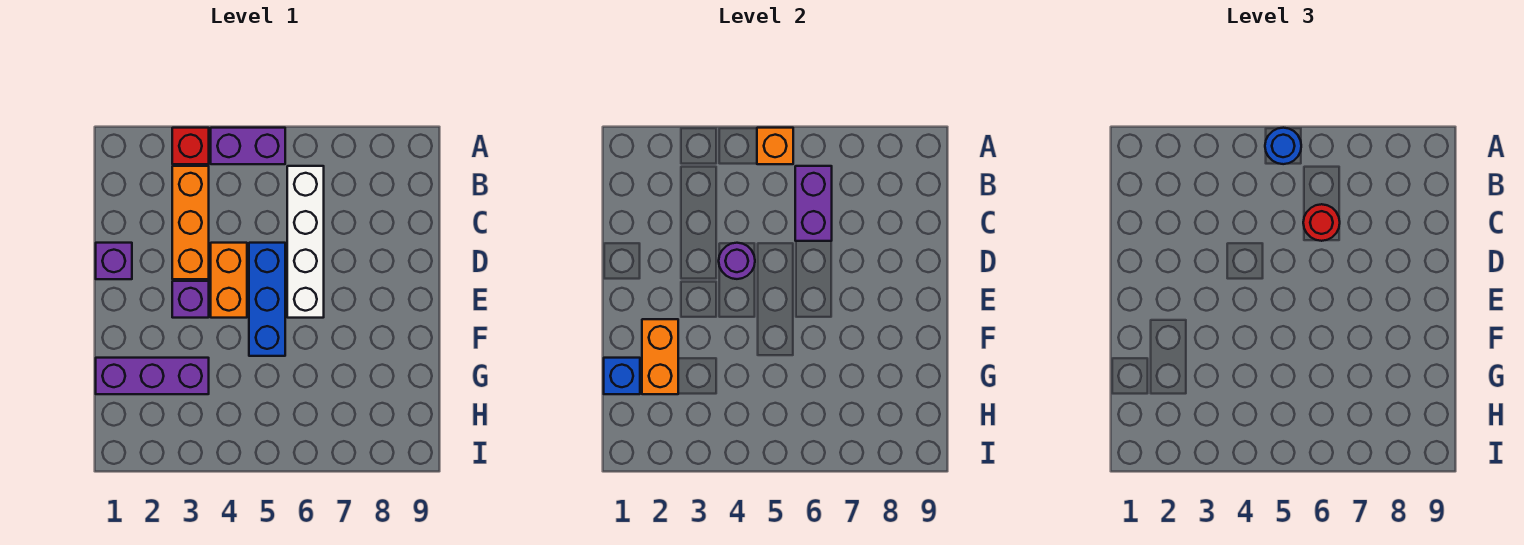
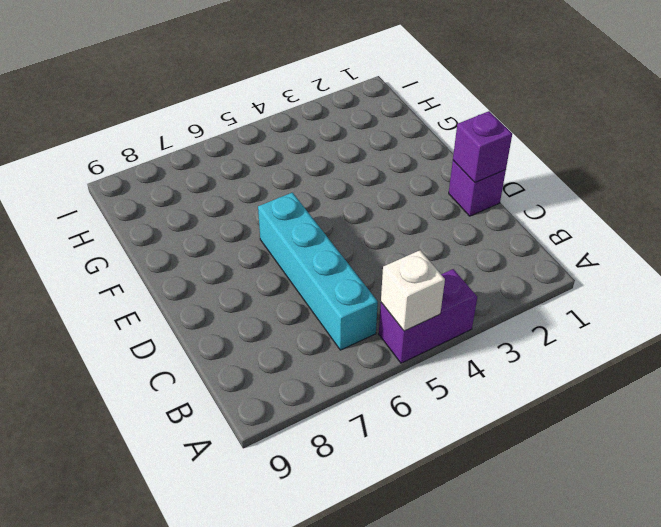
white brick A5 level 2 -> orange brick A5 level 2
cyan brick B6:E6 level 1 -> white brick B6:E6 level 1
purple brick D1 level 2 -> purple brick E3 level 1
none -> red brick A3 level 1
none -> orange brick B3:D3 level 1
none -> orange brick D4:E4 level 1

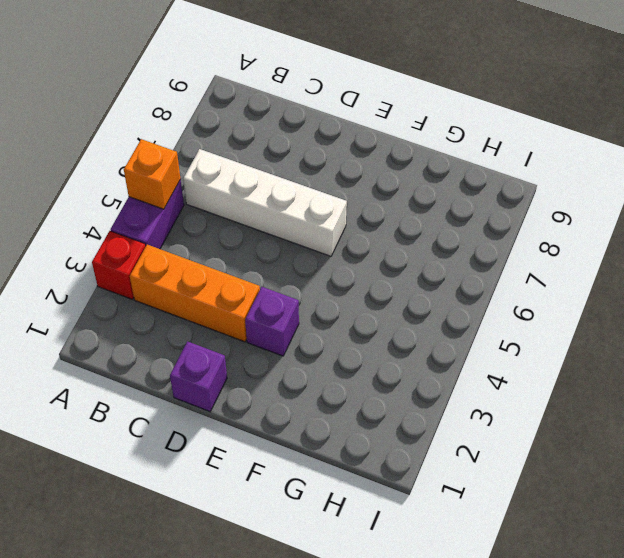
none -> orange brick D4:E4 level 1
none -> blue brick D5:F5 level 1
none -> purple brick G1:G3 level 1

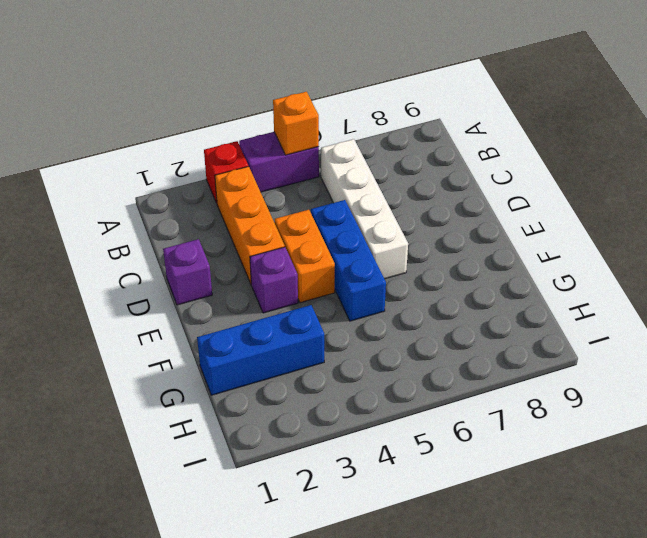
blue brick G1:G3 level 1 -> purple brick G1:G3 level 1
none -> purple brick B6:C6 level 2
none -> purple round brick D4 level 2
none -> orange brick F2:G2 level 2

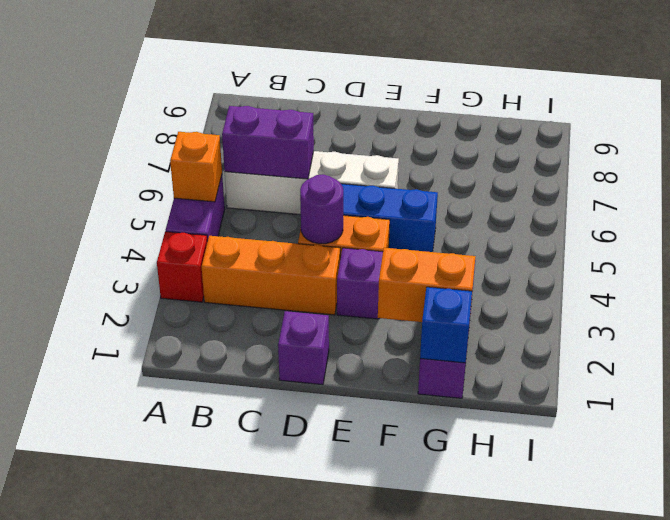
none -> blue round brick A5 level 3
none -> red round brick C6 level 3

